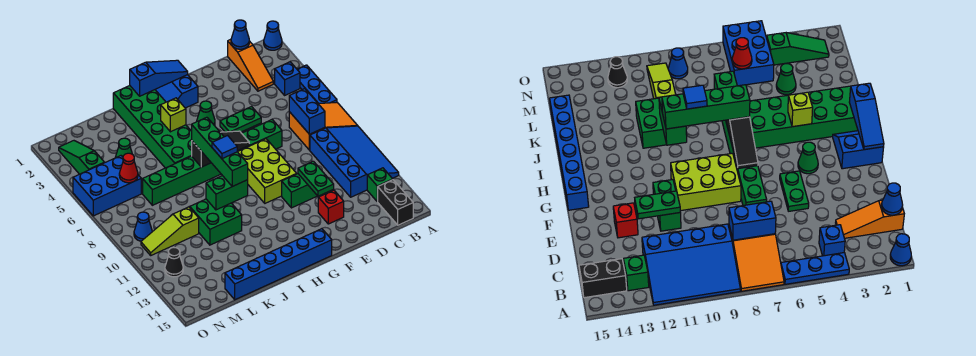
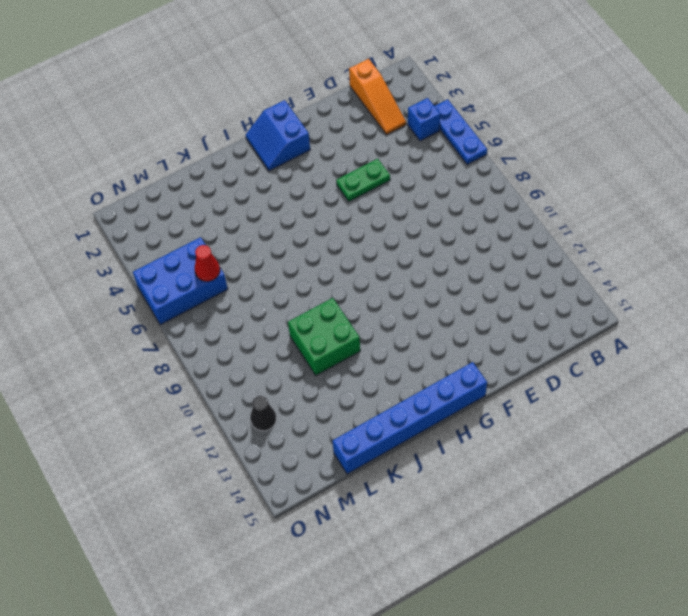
none -> blue cone A1 level 1
none -> orange slope A7:C8 level 1 top C
none -> blue slope A9:C12 level 1 top C
none -> green brick B13 level 1

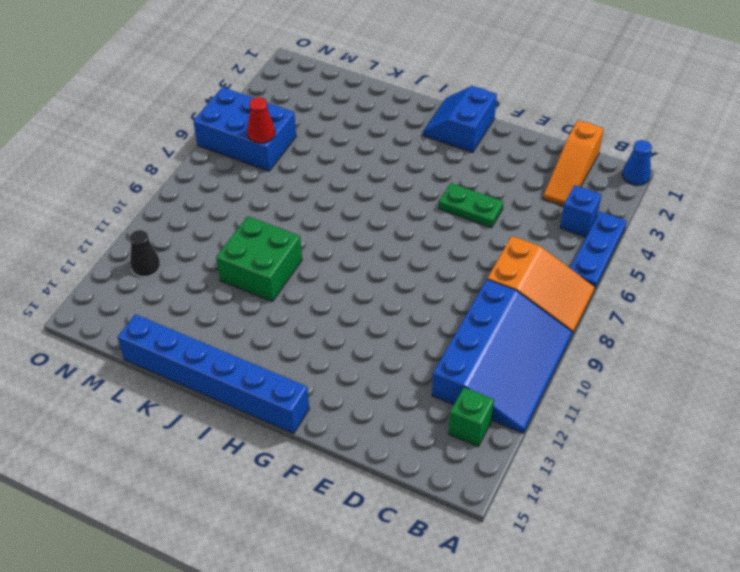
none -> black brick B14:B15 level 1
none -> green brick E7:L7 level 1
none -> green brick E11:F11 level 1
none -> red brick E13 level 1

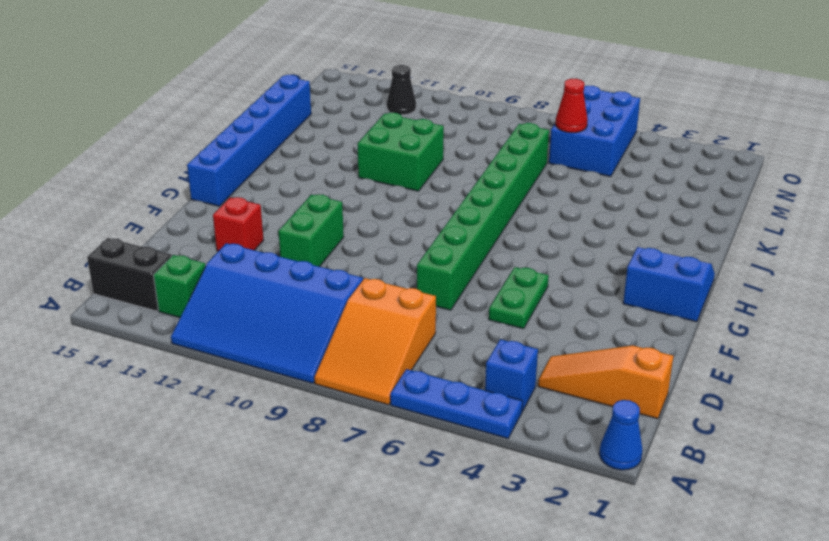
none -> lime brick F8:G10 level 1
none -> green cone G4 level 1
none -> green brick I1:J6 level 1
none -> green cone L4 level 1

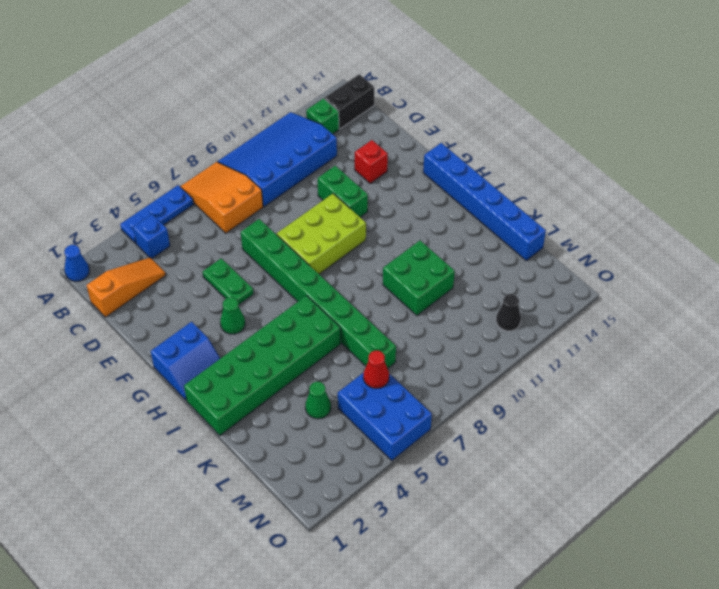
none -> lime slope L10:N10 level 1 top L
none -> green slope N2:N4 level 1 top 4
none -> blue cone N9 level 1
none -> blue cone C1 level 2

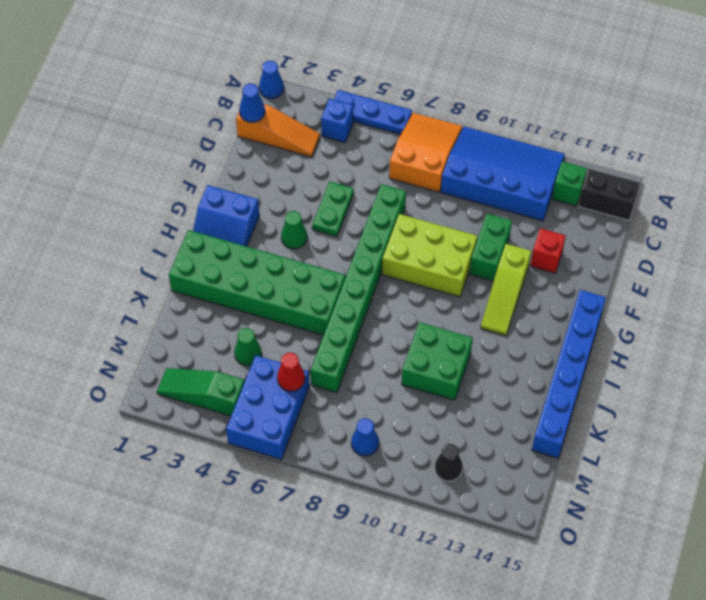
lime slope F12:H12 level 1 top F -> lime slope L10:N10 level 1 top L
none -> blue brick C7:C8 level 2
none -> green plate E11:E12 level 2
none -> blue slope G1:I1 level 2 top I
none -> black slope G7:I7 level 2 top I

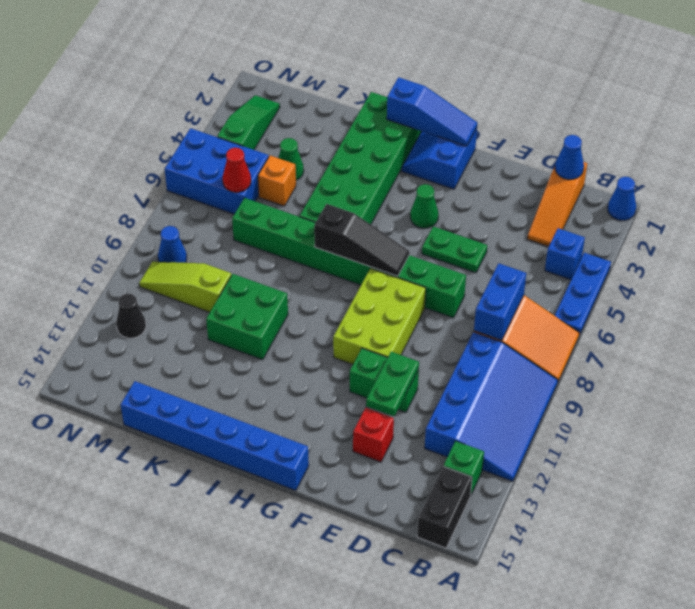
orange brick L5 level 1 -> none
none -> lime brick I4 level 2
none -> green brick I10:J10 level 2
none -> green brick I7:I10 level 3
none -> blue tile I9 level 4

